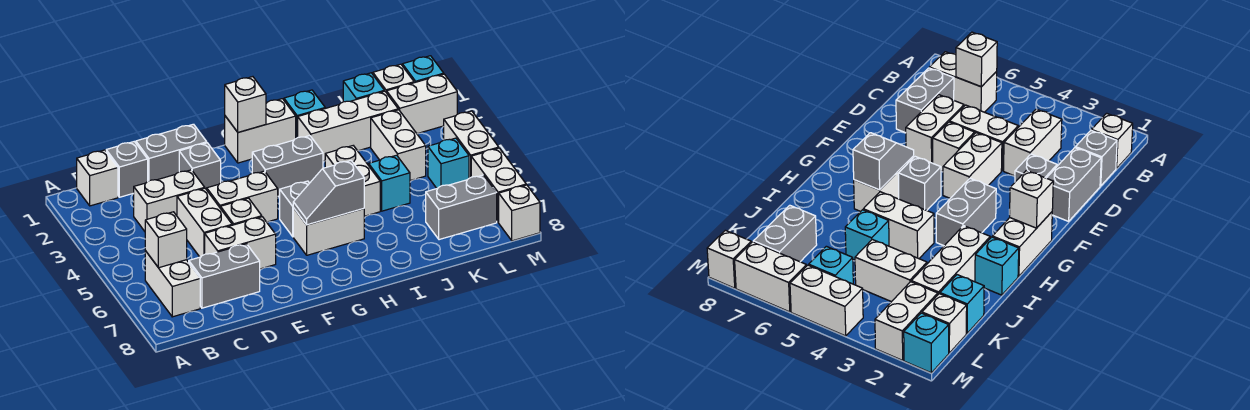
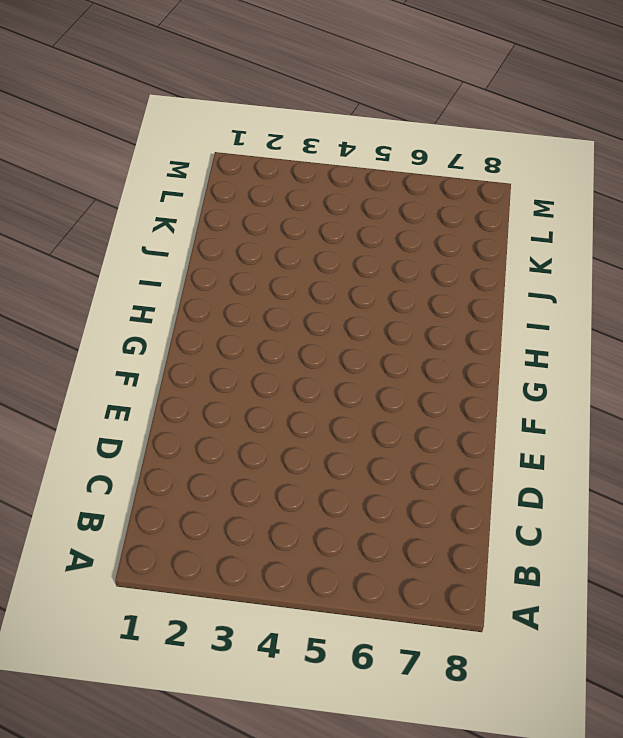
none -> white brick B1 level 1
none -> white brick B6:B7 level 1
none -> grey brick C1 level 1
none -> white brick C3:D3 level 1

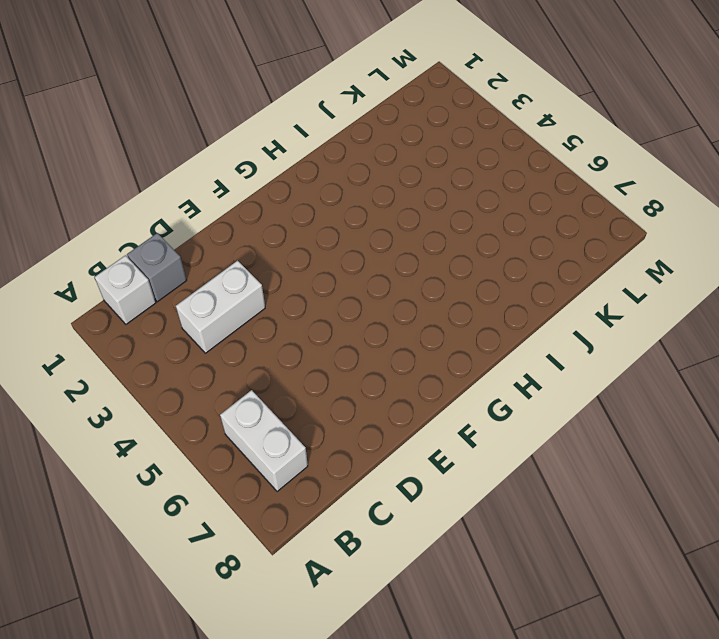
none -> grey brick C7:D7 level 1
none -> grey brick D1:E1 level 1
none -> white brick D4:D5 level 1
none -> white brick D6:E6 level 1

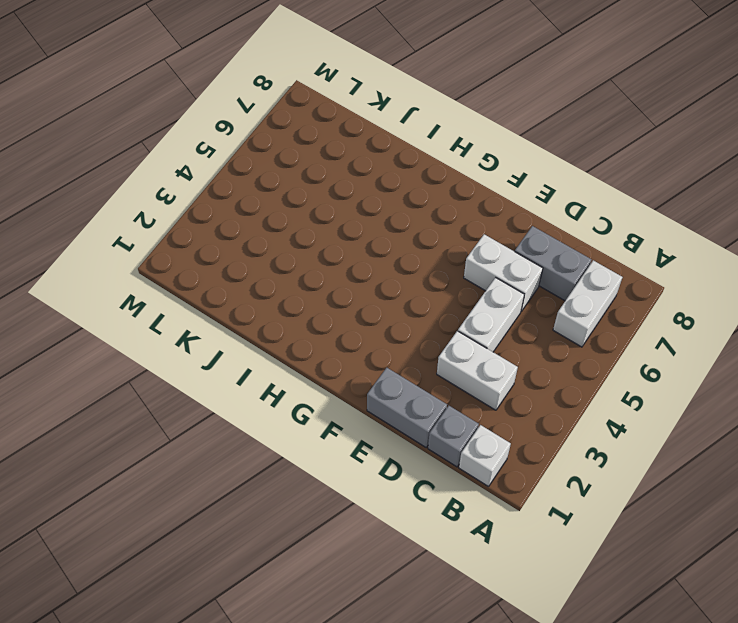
none -> grey brick E2 level 1
none -> white brick E4:F4 level 1
none -> white brick E5 level 1
none -> white brick G1:H1 level 1

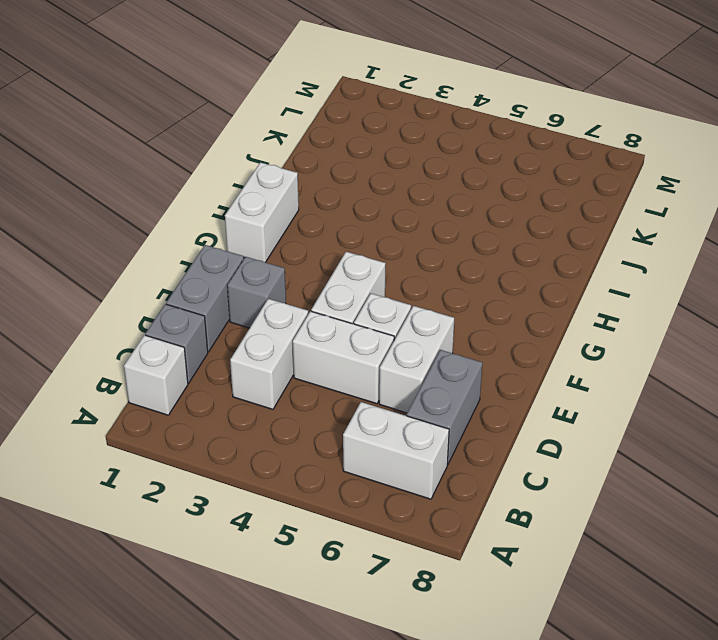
none -> grey brick G3:H3 level 1
none -> grey brick G5 level 1
none -> white brick G6:H6 level 1
none -> cyan brick I1 level 1

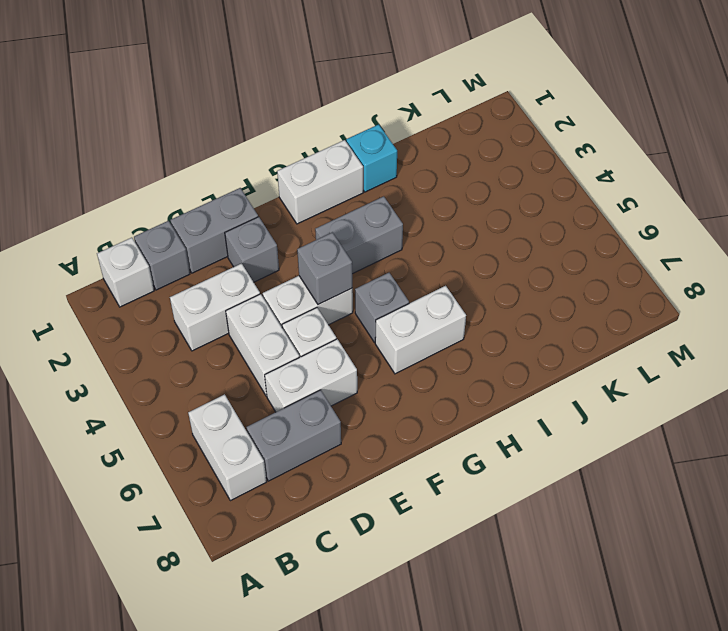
grey brick F4 level 2 -> none
none -> white brick I2:K2 level 1
none -> white brick I4:I5 level 1
none -> cyan brick J5 level 1
none -> cyan brick K1 level 1

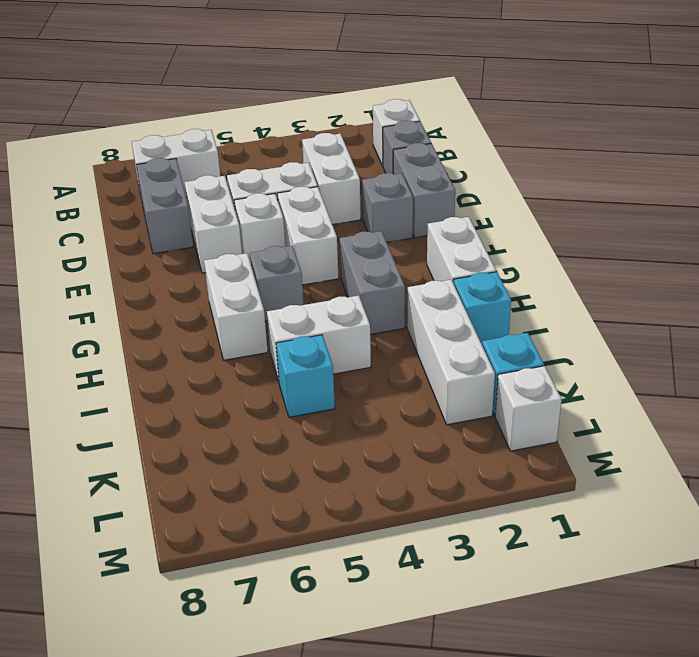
none -> white brick K3:K4 level 1
none -> grey brick K7:L7 level 1
none -> white brick L2:M2 level 1
none -> cyan brick L5 level 1

